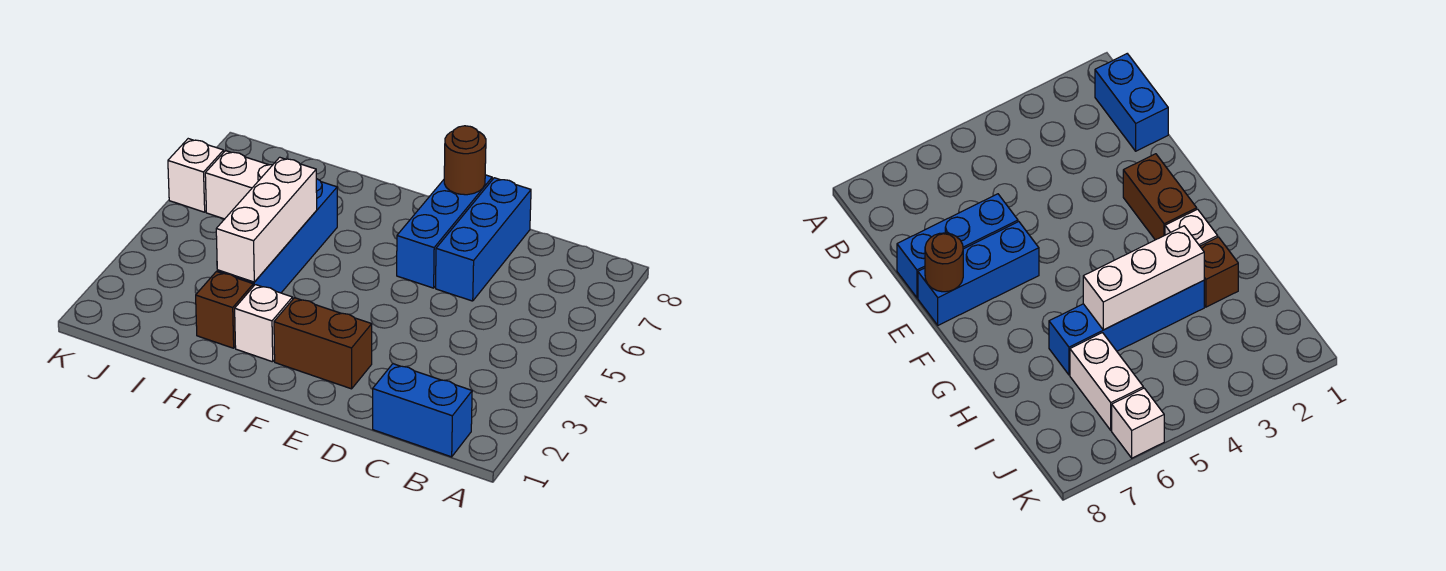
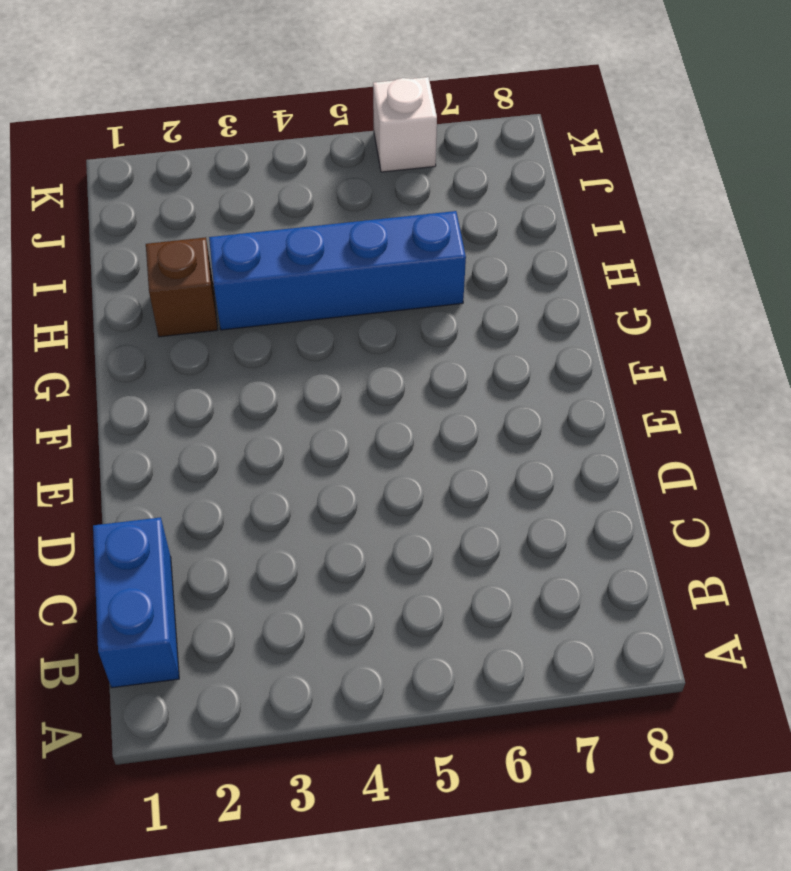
none -> blue brick D6:D8 level 1
none -> brown brick E2:F2 level 1

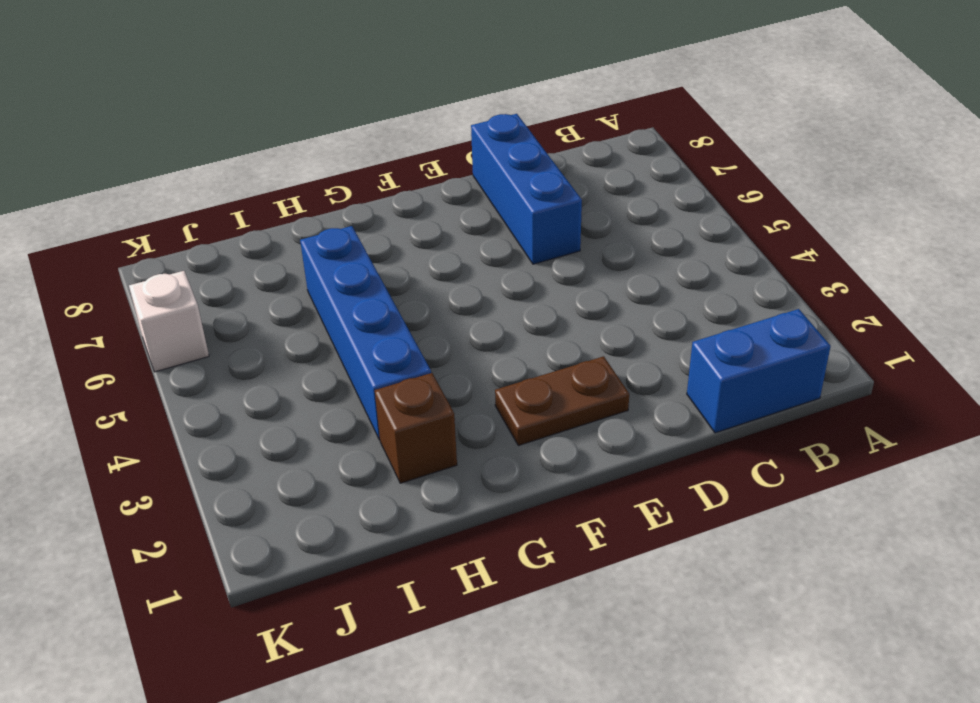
brown plate E2:F2 level 1 -> brown brick E2:F2 level 1
none -> blue brick E6:E8 level 1
none -> white brick G2 level 1

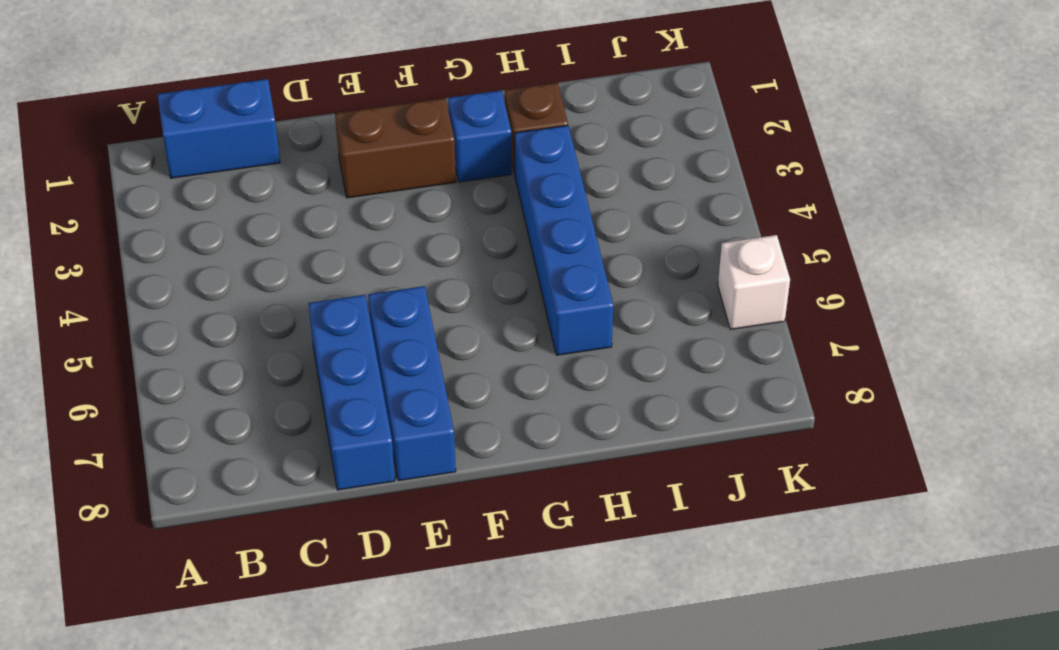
blue brick G2 level 1 -> white brick G2 level 1
none -> white brick I6:J6 level 1
none -> brown round brick E8 level 2

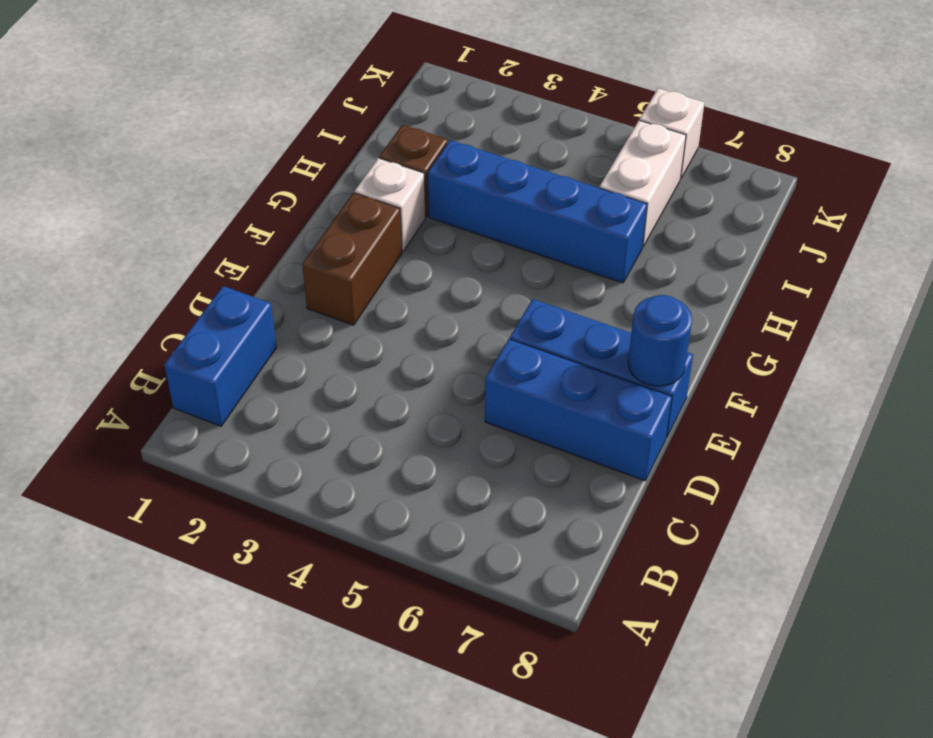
blue round brick E8 level 2 -> brown round brick E8 level 2
none -> white brick H3:H5 level 2

